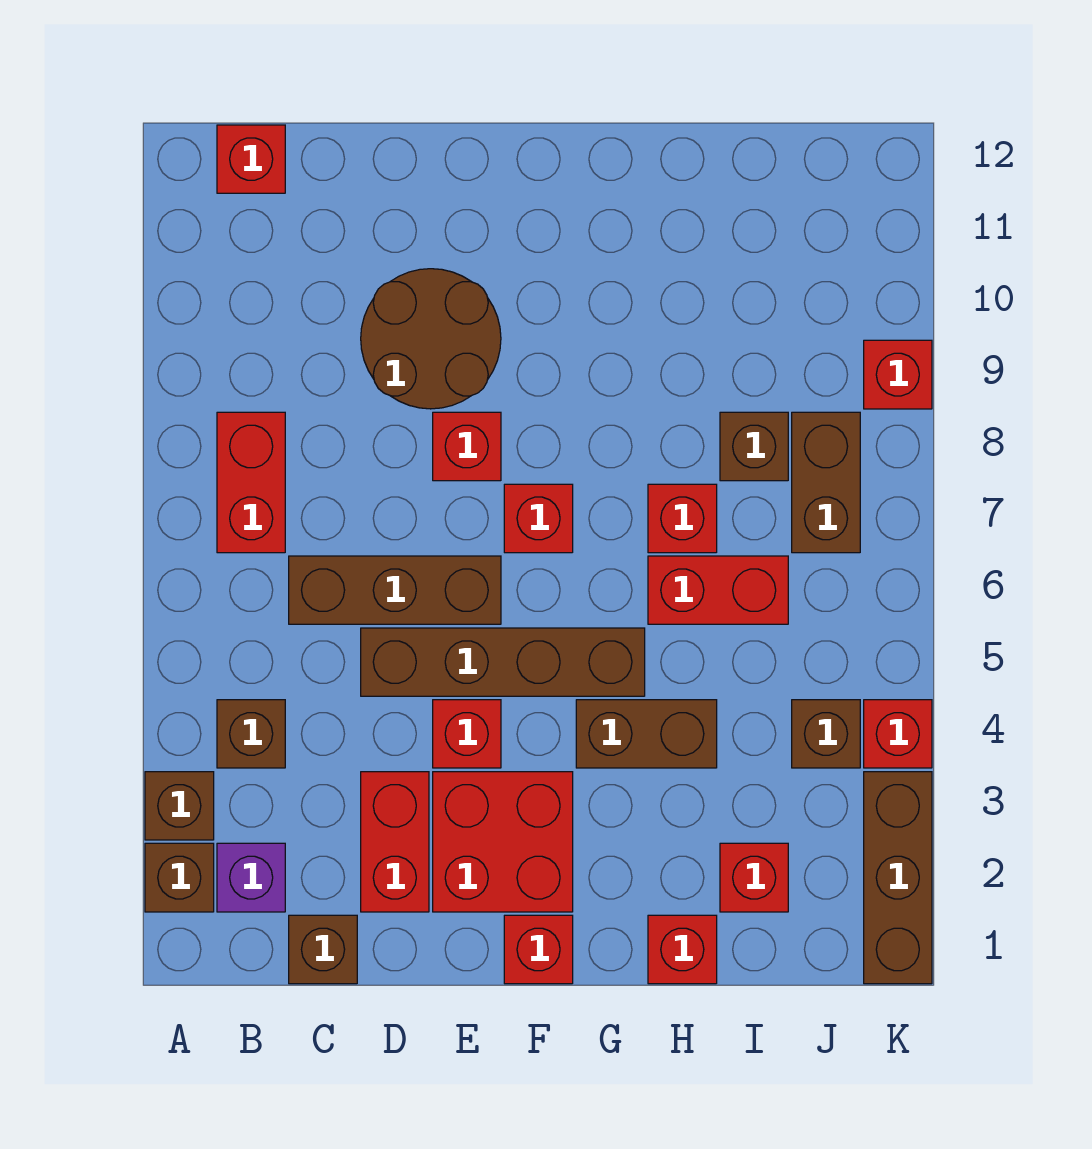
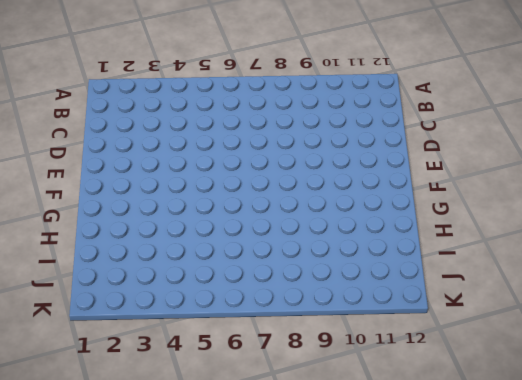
none -> brown brick A2 level 1
none -> brown brick A3 level 1
none -> purple brick B2 level 1

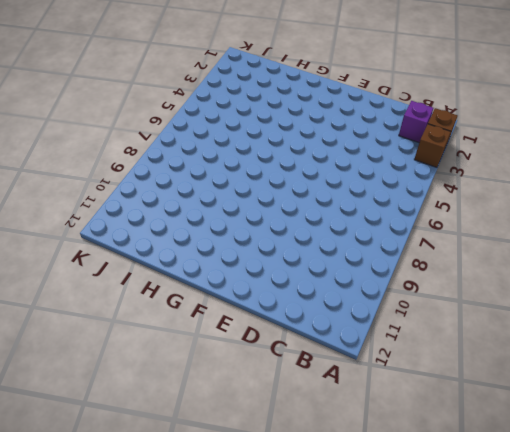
none -> brown brick B4 level 1
none -> red brick B7:B8 level 1
none -> red brick B12 level 1

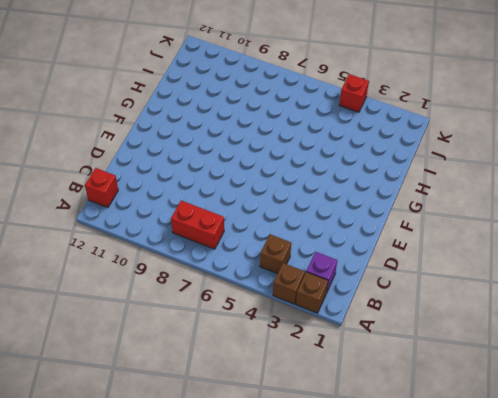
none -> brown brick C1 level 1
none -> brown brick C6:E6 level 1
none -> red brick D2:D3 level 1

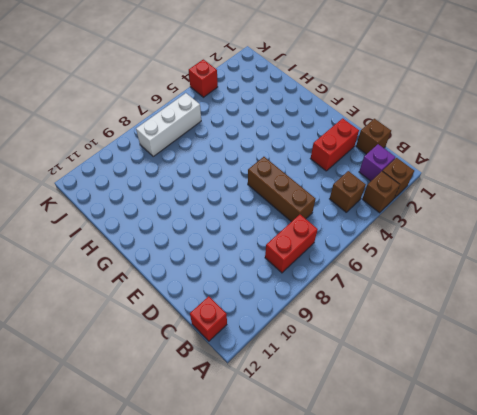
white brick J6:J8 level 1 -> brown brick J7:J8 level 1
none -> brown brick D5:G5 level 1
none -> brown round brick D9:E10 level 1
none -> red brick E2:F3 level 1

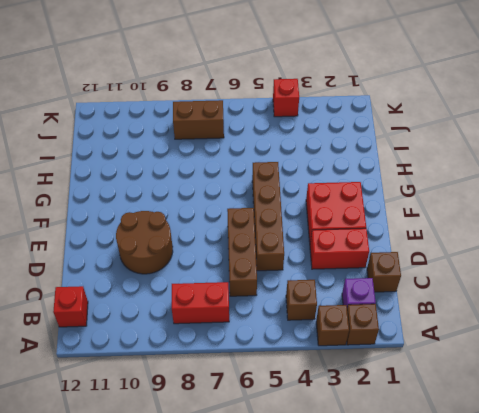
none -> red brick E4 level 1
none -> red brick E8 level 1
none -> red brick F1 level 1

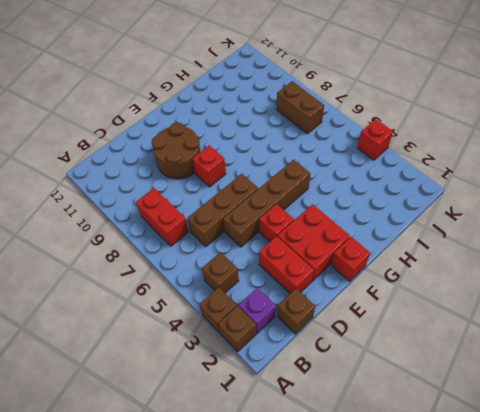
none -> red brick B12 level 1
none -> red brick F7 level 1
none -> brown brick G4:H4 level 1

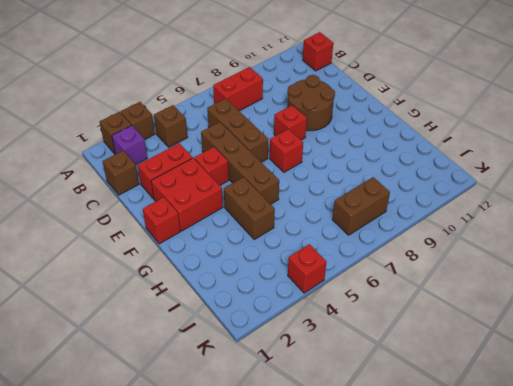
none -> red brick H1 level 1
none -> red brick H6:I6 level 1
none -> red brick H7 level 1

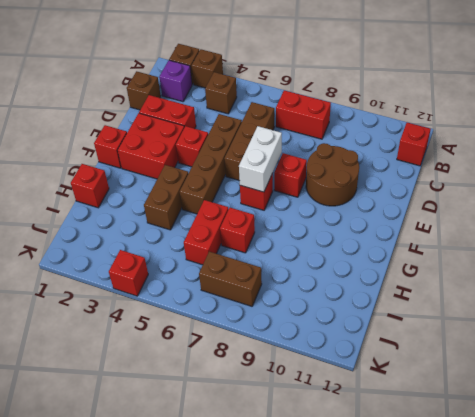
white brick E7:F7 level 2 -> none
none -> red brick I2 level 1
none -> brown brick I8 level 1
none -> brown brick J4 level 1

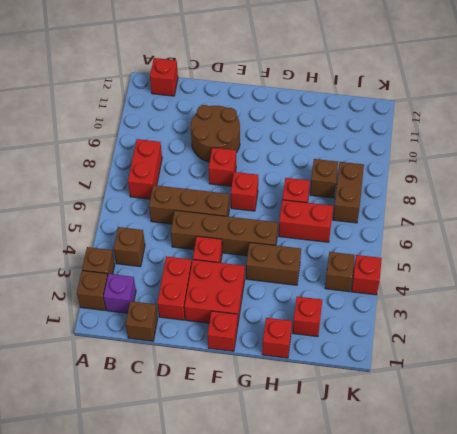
none -> brown brick K1:K3 level 1
none -> red brick K9 level 1

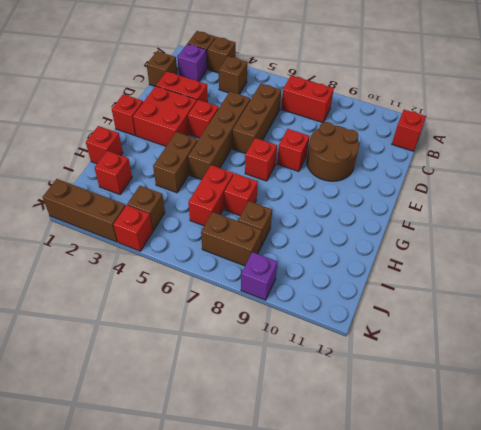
purple brick K9 level 1 -> red brick K9 level 1

